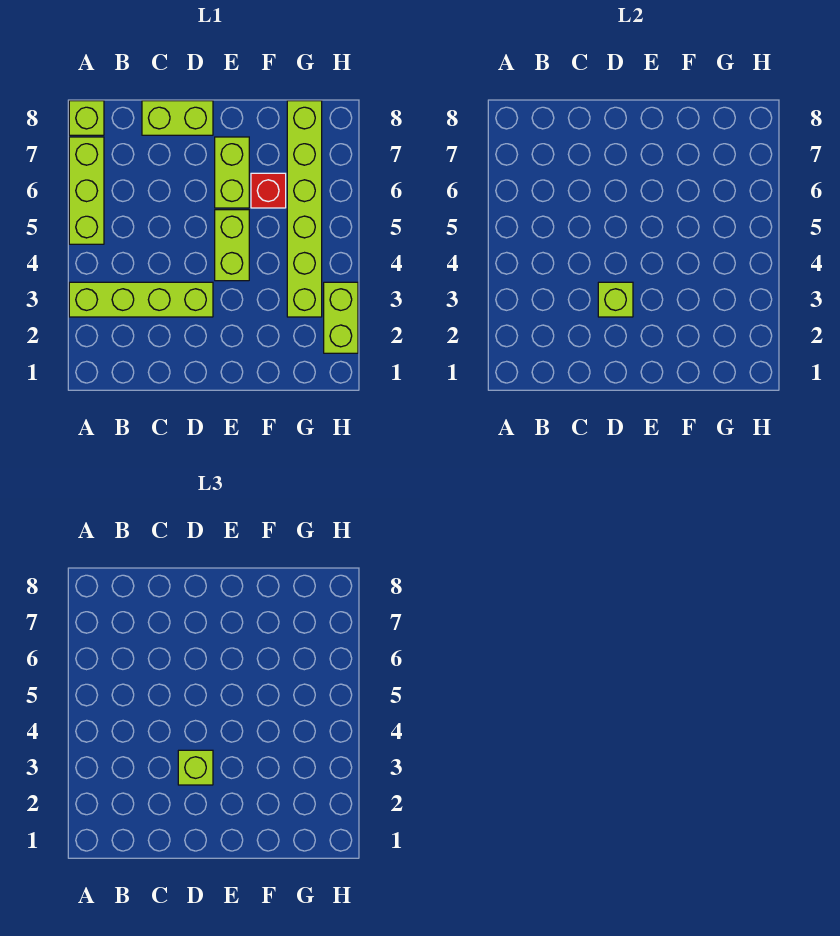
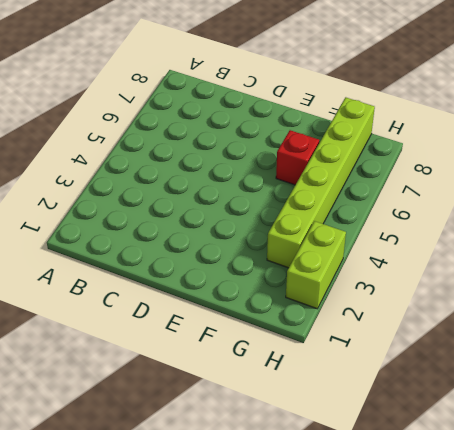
none -> lime brick A3:D3 level 1
none -> lime brick A5:A7 level 1

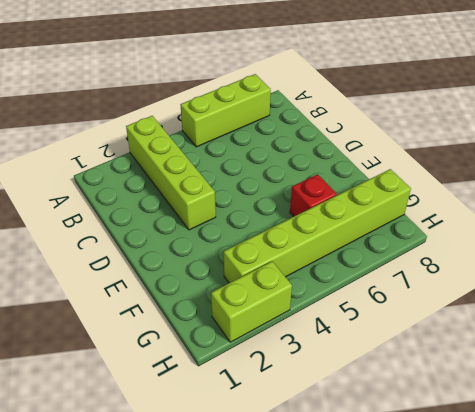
none -> lime brick A8 level 1
none -> lime brick C8:D8 level 1

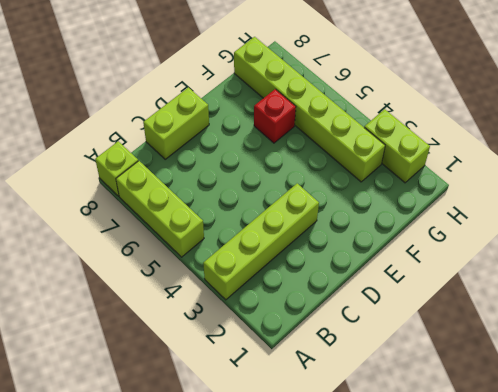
none -> lime brick E4:E5 level 1
none -> lime brick E6:E7 level 1

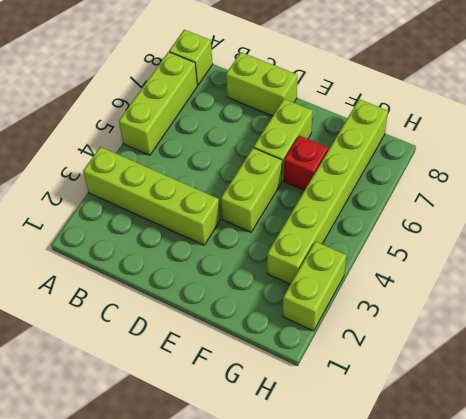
none -> lime brick D3 level 2
none -> lime brick D3 level 3

